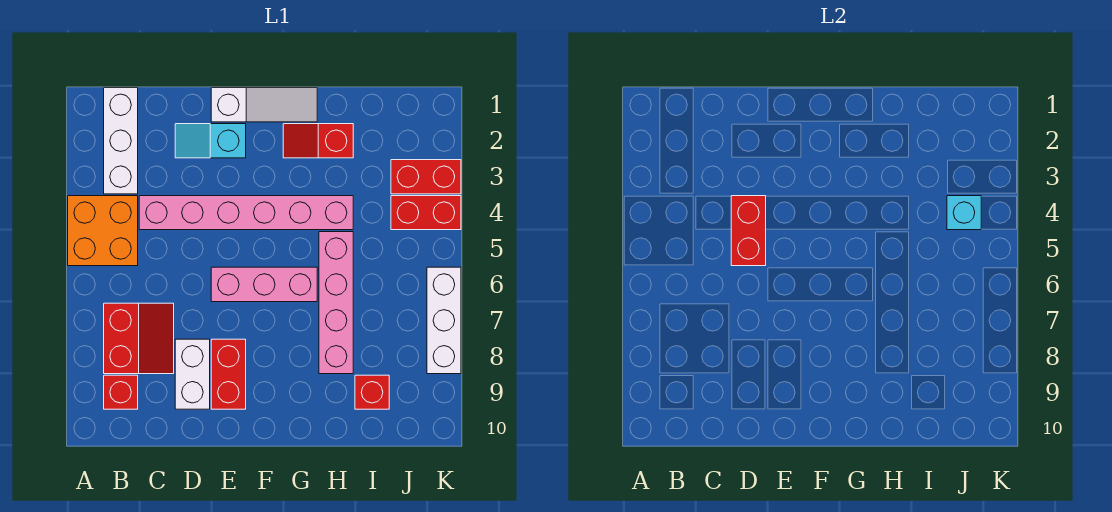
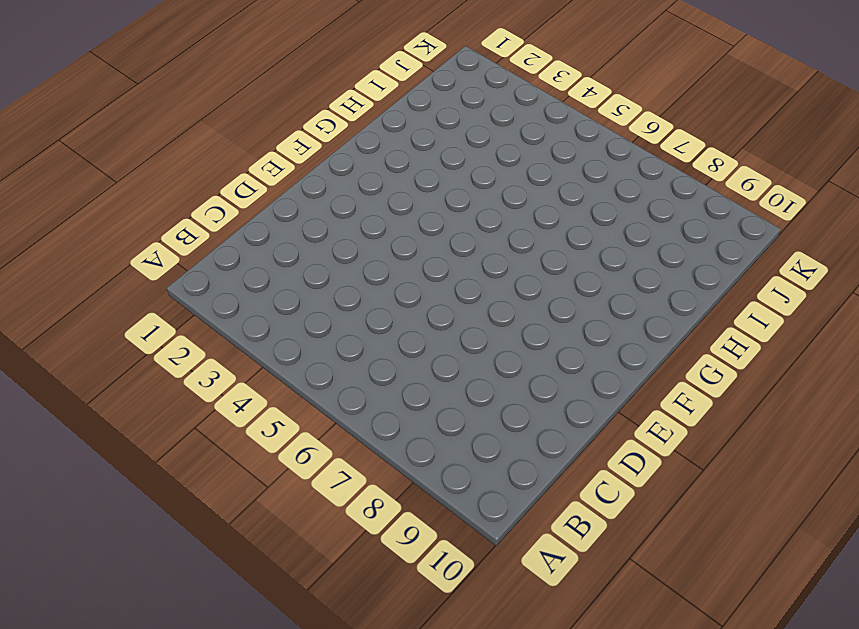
none -> orange brick A4:B5 level 1
none -> white brick B1:B3 level 1
none -> red slope B7:C8 level 1 top B

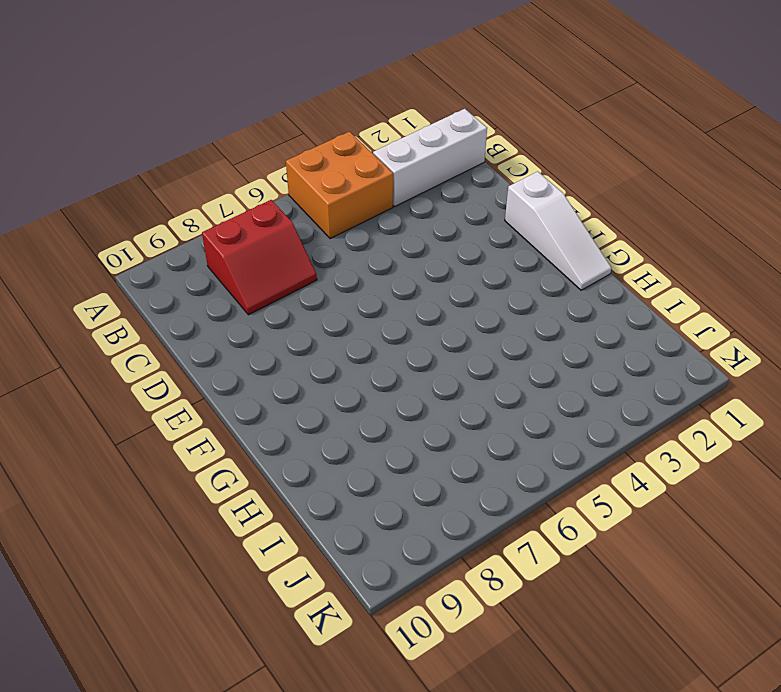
none -> red brick B9 level 1
none -> pink brick C4:H4 level 1
none -> cyan slope D2:E2 level 1 top E

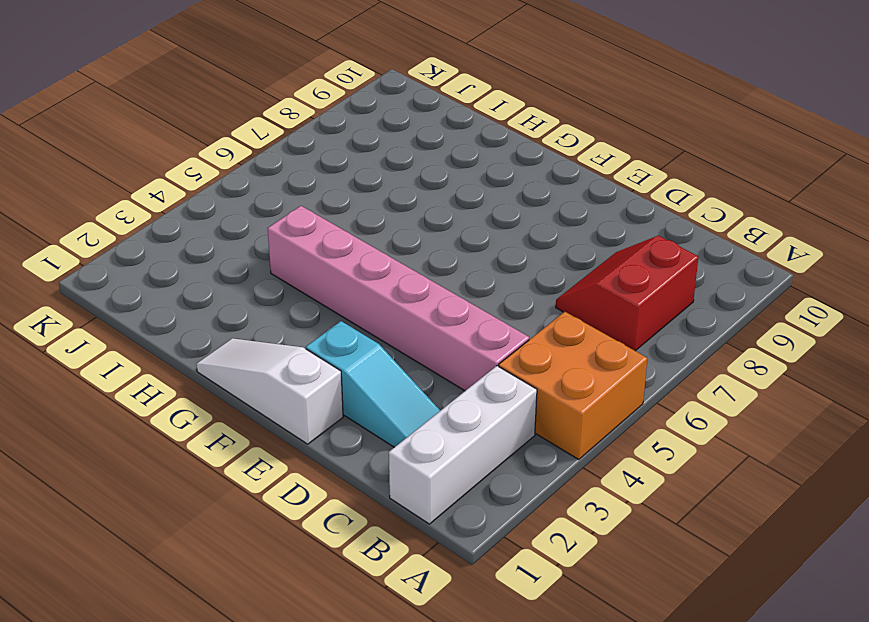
cyan slope C2:E2 level 1 top E -> cyan slope D2:E2 level 1 top E
none -> red brick B9 level 1
none -> white brick D8:D9 level 1
none -> pink brick E6:G6 level 1

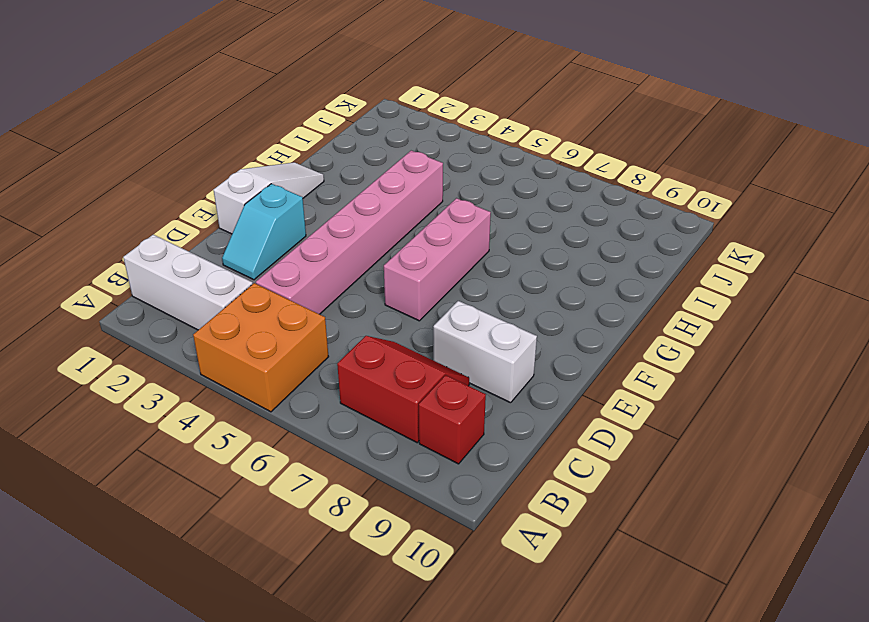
none -> red brick E8:E9 level 1
none -> red slope G2:H2 level 1 top H
none -> pink brick H5:H8 level 1

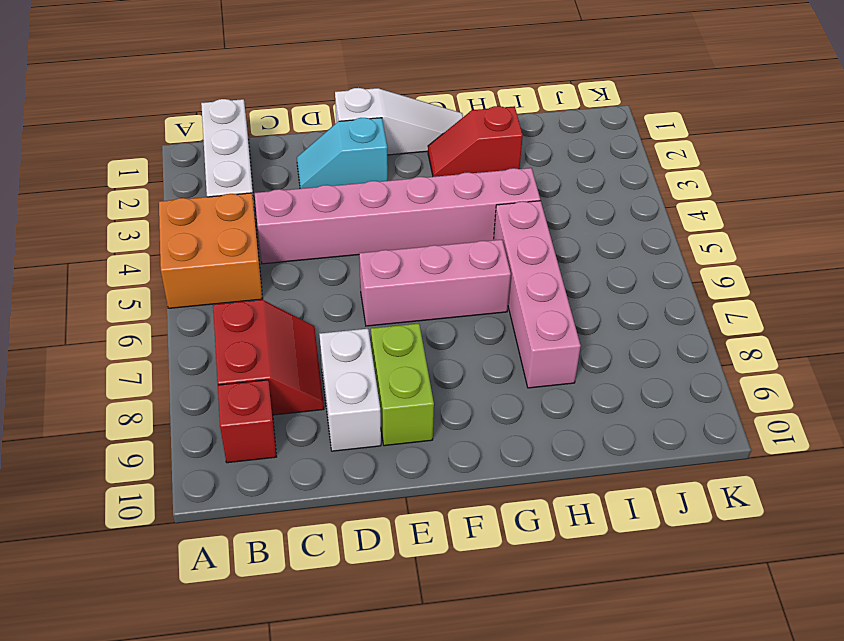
lime brick E8:E9 level 1 -> red brick E8:E9 level 1
none -> red brick I9 level 1
none -> red brick J3:K3 level 1
none -> red brick J4:K4 level 1

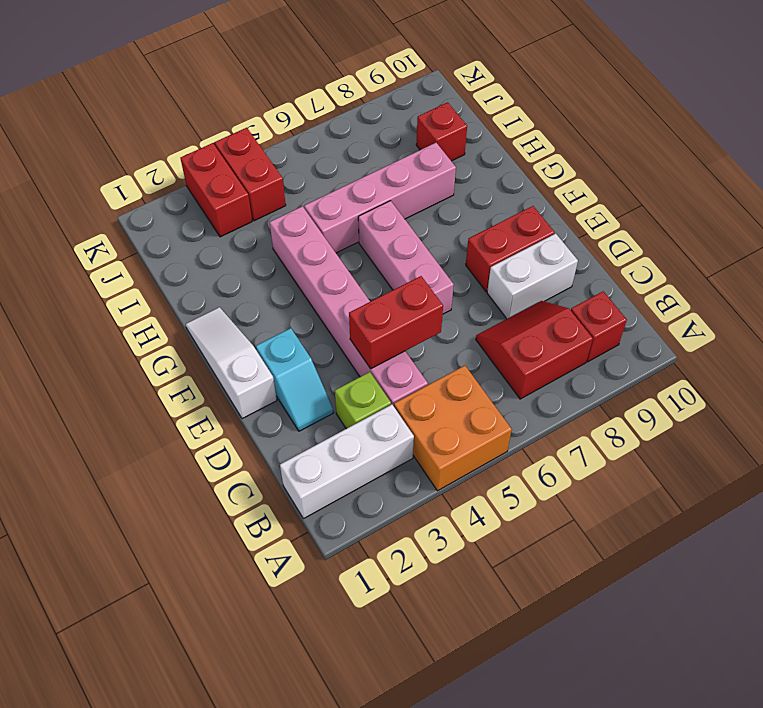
lime brick C3 level 1 -> none
none -> red slope G2:H2 level 1 top H
none -> white brick K6:K8 level 1
none -> cyan brick J4 level 2

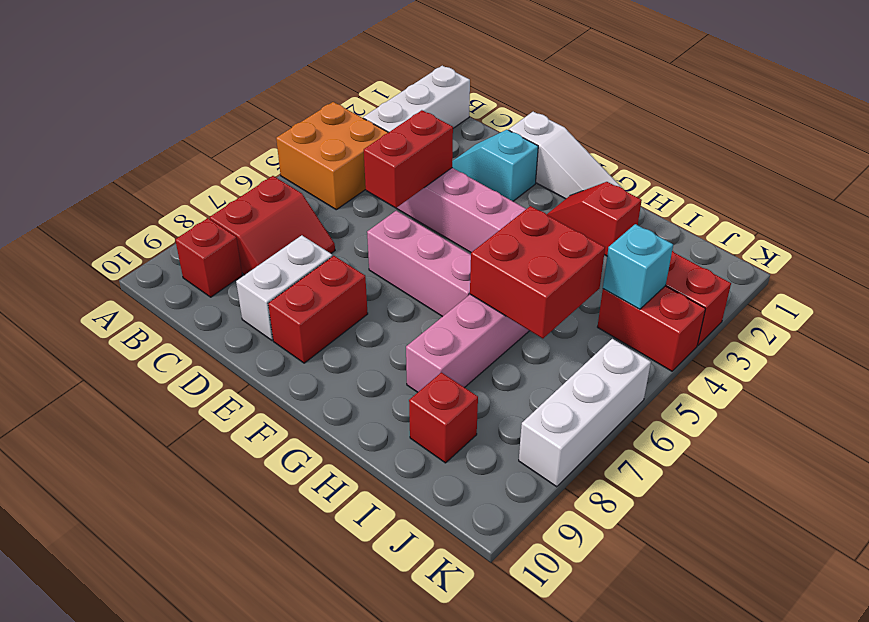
red brick H5:I6 level 2 -> none

